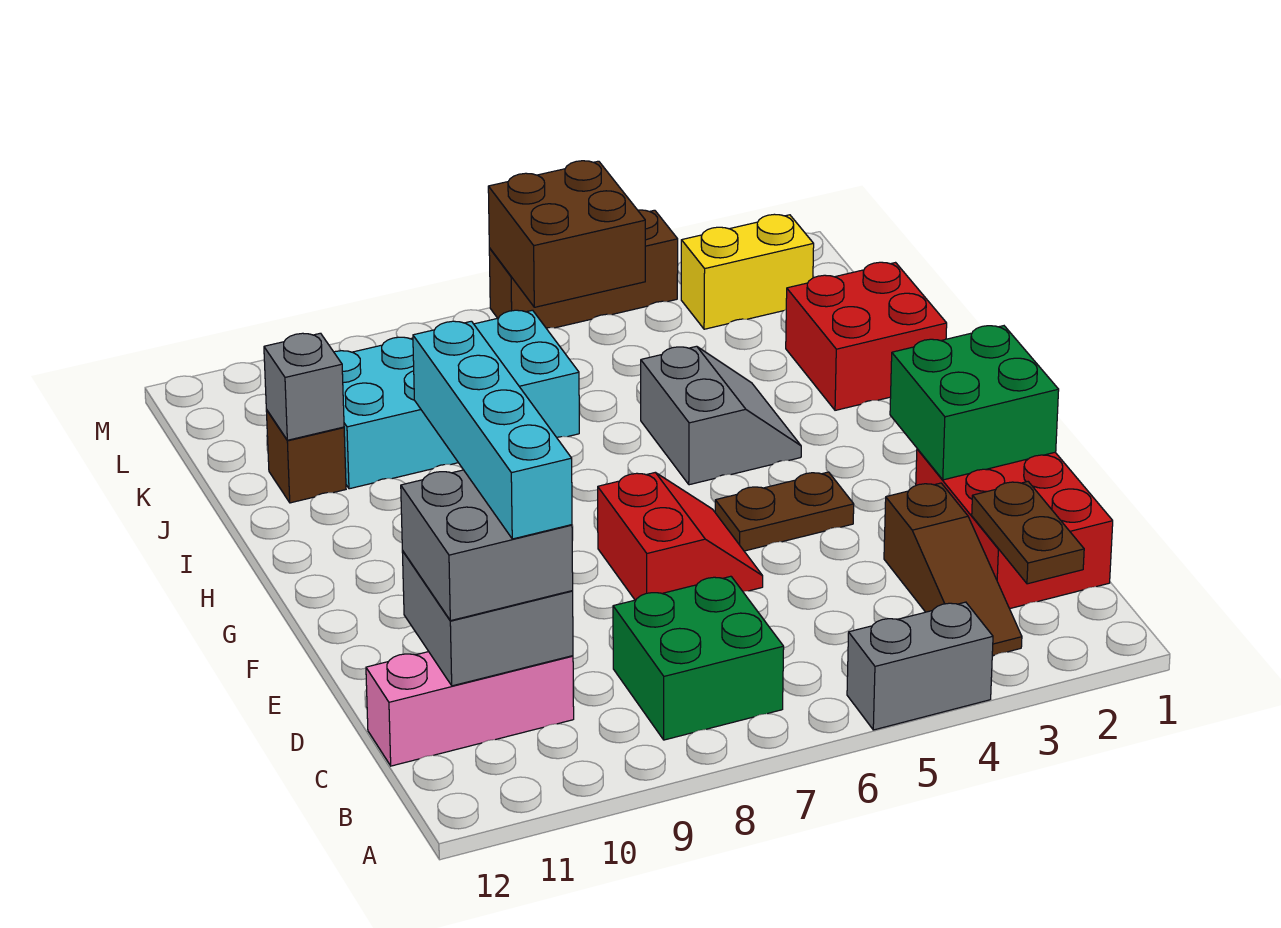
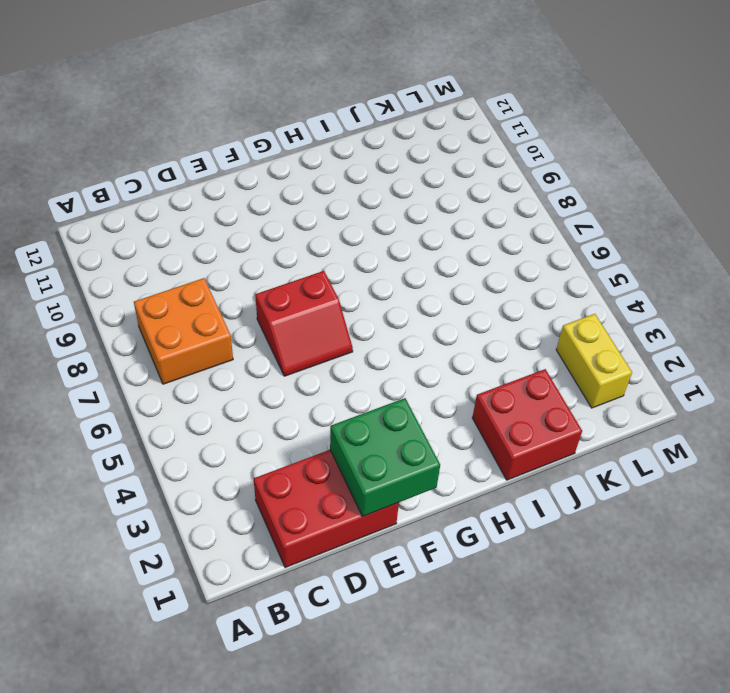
orange brick B7:C8 level 1 -> green brick B7:C8 level 1
none -> grey brick A4:A5 level 1
none -> brown slope B3:D3 level 1 top D
none -> pink brick C10:C12 level 1

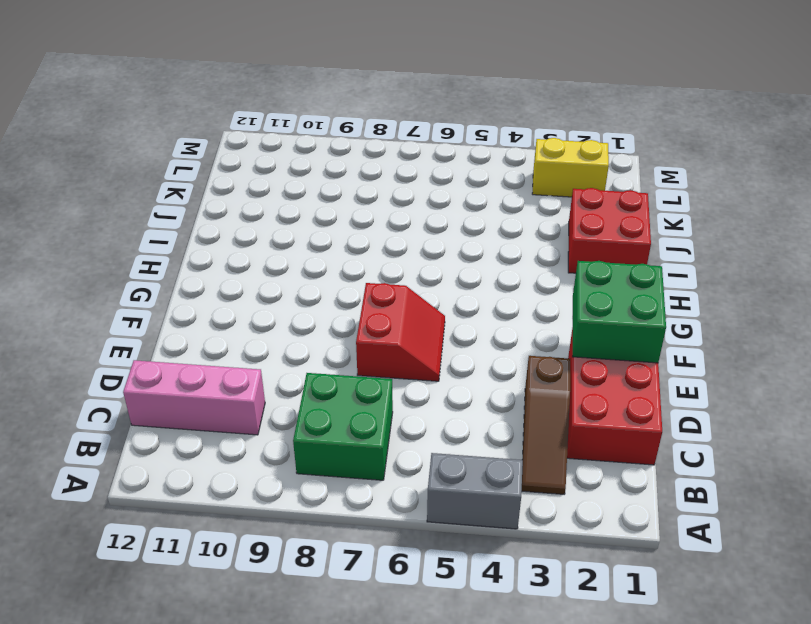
none -> brown plate F4:F5 level 1
none -> grey slope H4:I5 level 1 top 5
none -> cyan brick J7:K10 level 1

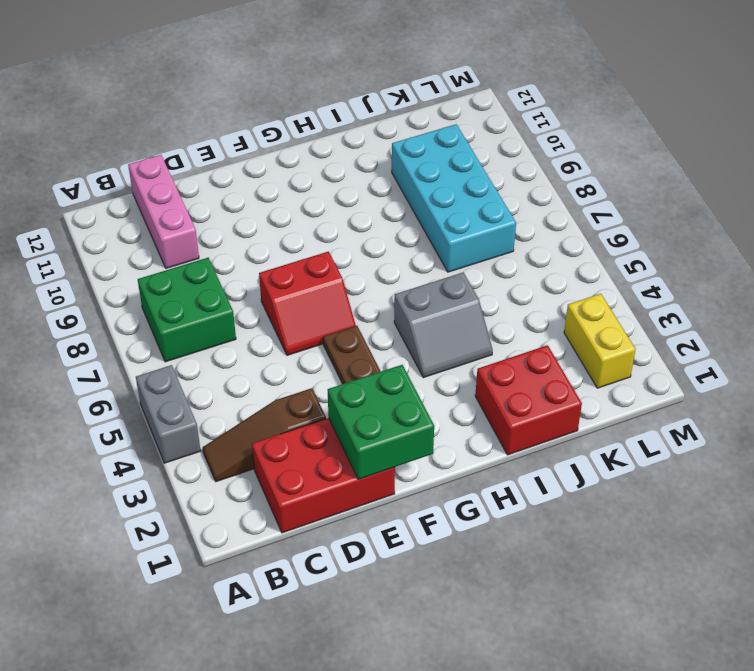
none -> brown brick J11 level 1
none -> brown brick M4:M6 level 1
none -> brown plate B2:C2 level 2

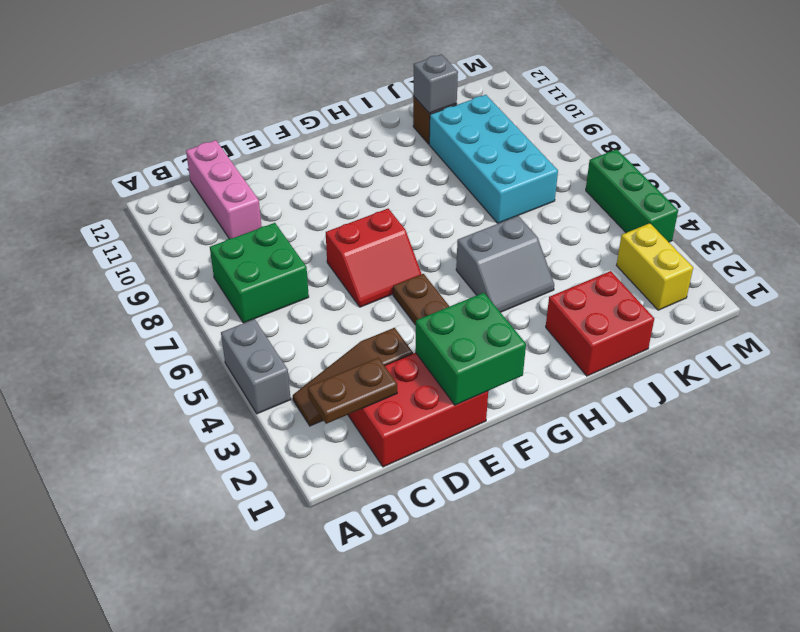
green brick M4:M6 level 1 -> brown brick M4:M6 level 1
none -> grey brick C10:D11 level 2
none -> brown brick L5:M6 level 2
none -> grey brick C10:D11 level 3

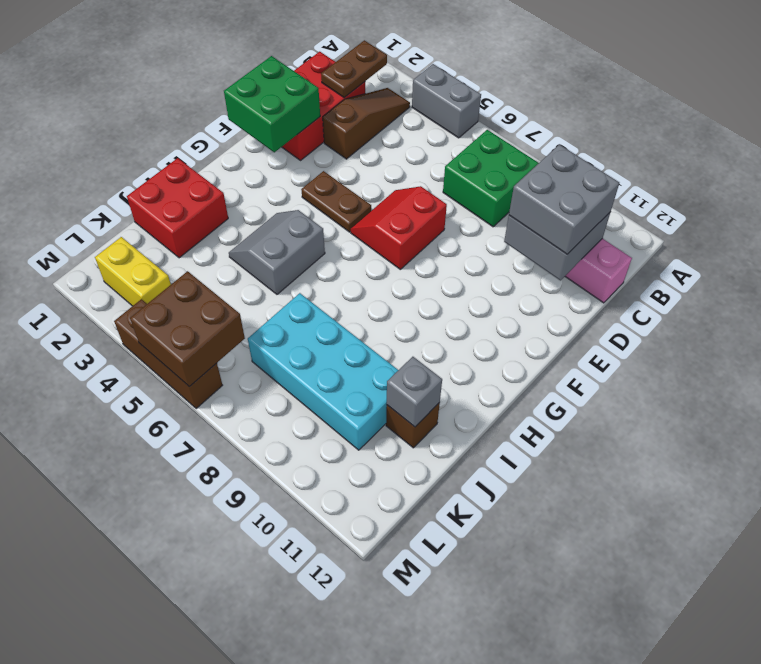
none -> cyan brick C10:F10 level 4

